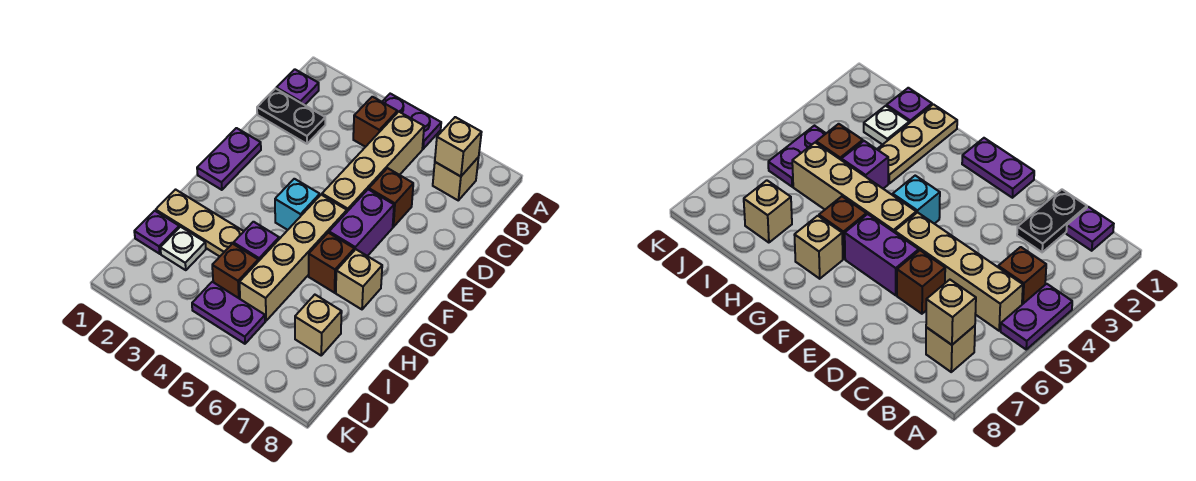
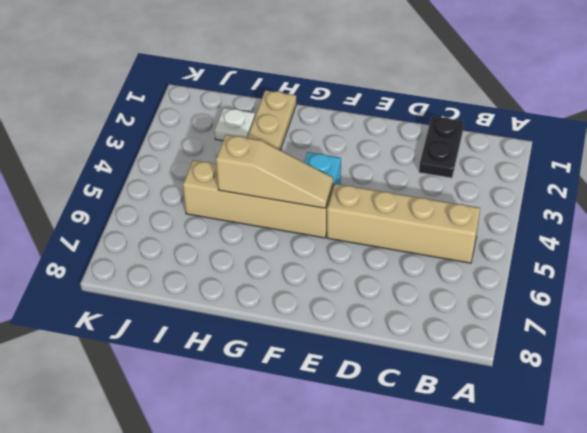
tan slope F5:H5 level 2 top H -> none
none -> purple plate A4:A5 level 1
none -> purple plate B1 level 1
none -> brown brick B4 level 1

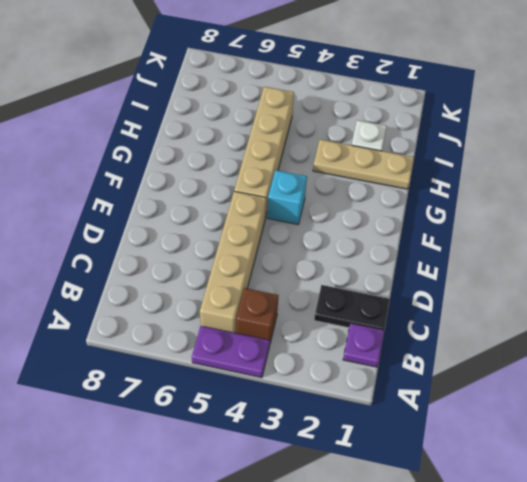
none -> tan brick B7 level 1
none -> brown brick D6 level 1
none -> purple plate E1:F1 level 1

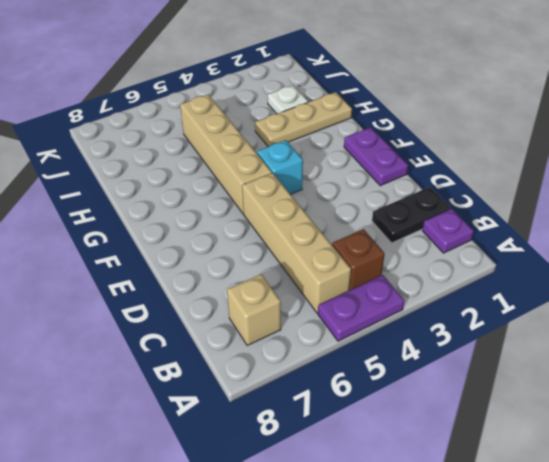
none -> brown brick D6 level 1
none -> purple brick E6:F6 level 1
none -> brown brick G6 level 1

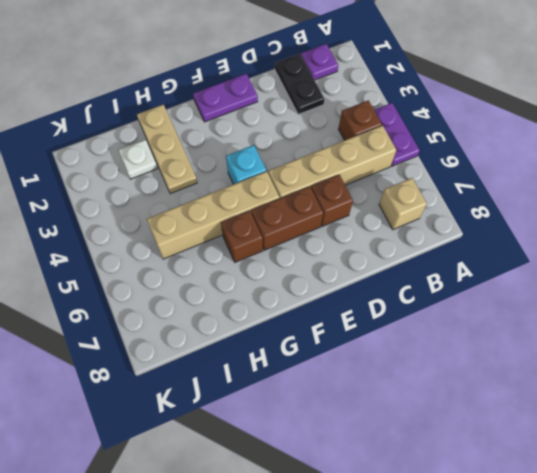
brown brick E6:F6 level 1 -> purple brick E6:F6 level 1
none -> tan brick G7 level 1
none -> purple brick H4 level 1
none -> purple plate I1 level 1

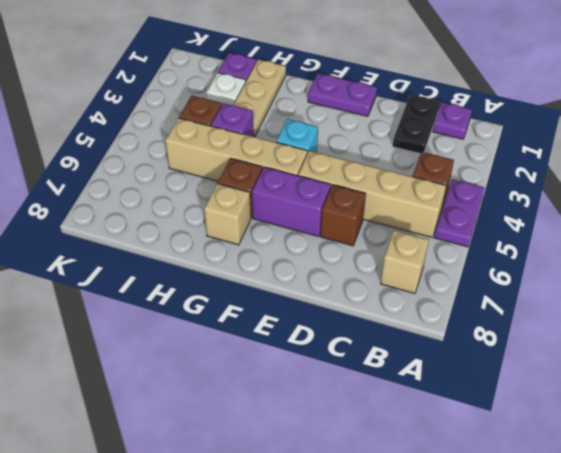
none -> tan brick I7 level 1
none -> purple plate J4:J5 level 1
none -> tan brick B7 level 2

